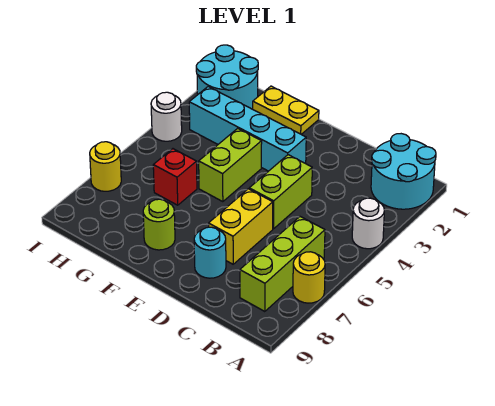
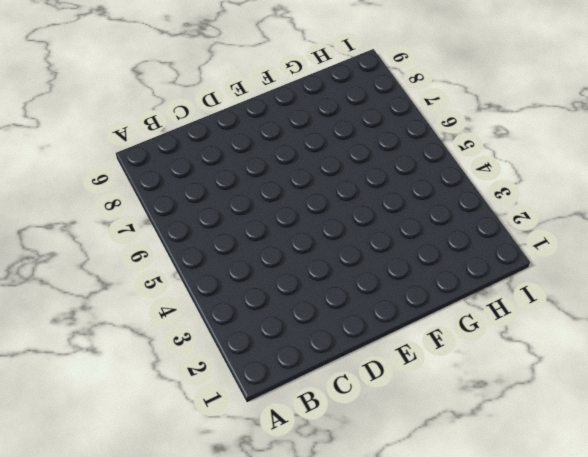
none -> cyan round brick A1:B2 level 1
none -> white round brick A4 level 1
none -> yellow round brick A7 level 1

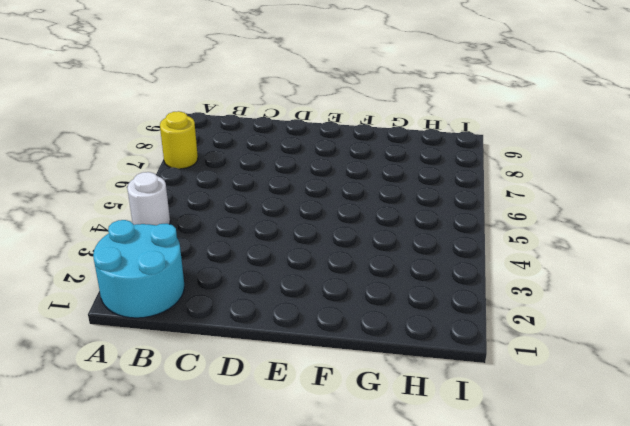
none -> lime brick B6:B8 level 1
none -> lime brick D4:D5 level 1
none -> yellow brick D6:D7 level 1

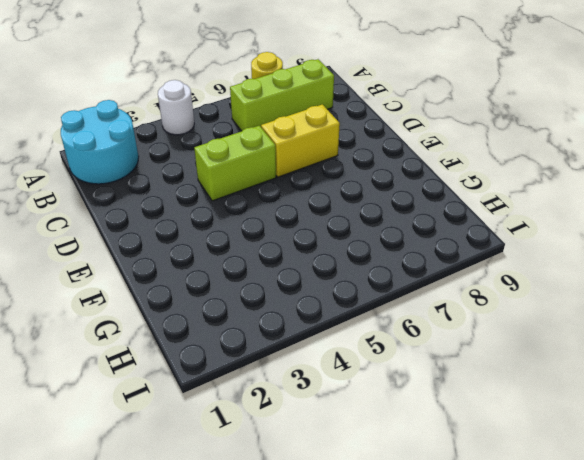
none -> cyan round brick D8 level 1
none -> cyan brick E3:H3 level 1
none -> yellow plate F1:G1 level 1

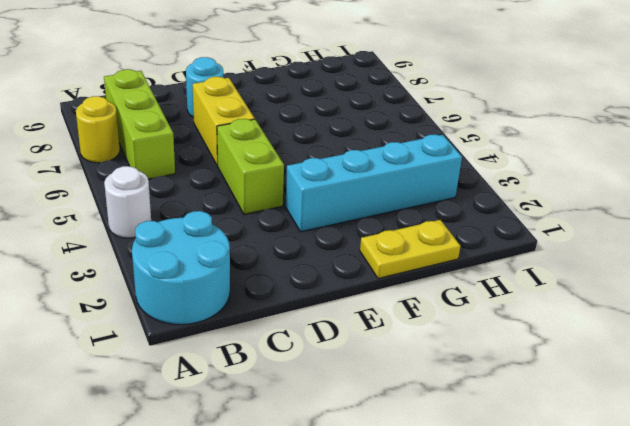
none -> lime brick F4:F5 level 1
none -> lime round brick F8 level 1
none -> red brick G6 level 1

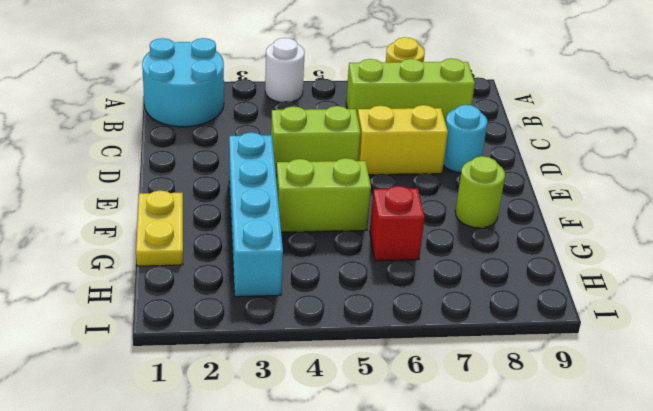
none -> cyan round brick H1:I2 level 1
none -> white round brick I4 level 1
none -> yellow round brick I7 level 1

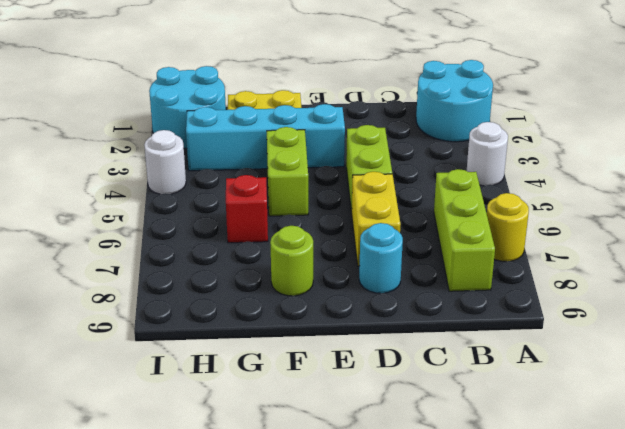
none -> yellow round brick I7 level 1

